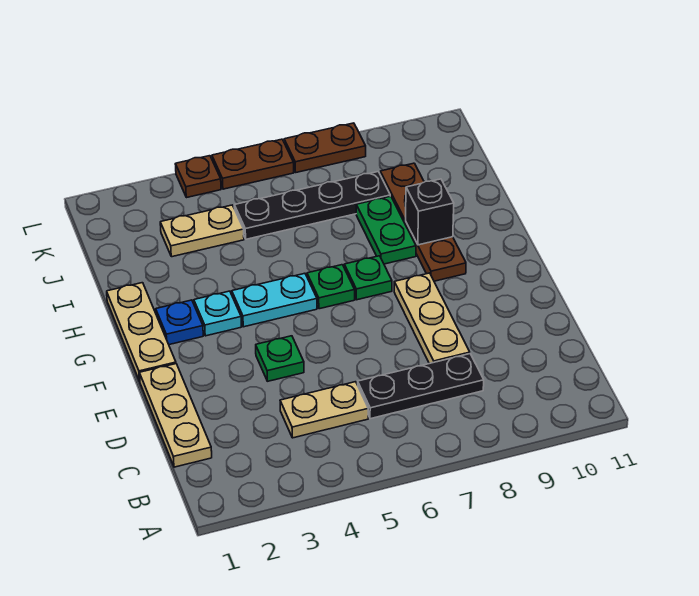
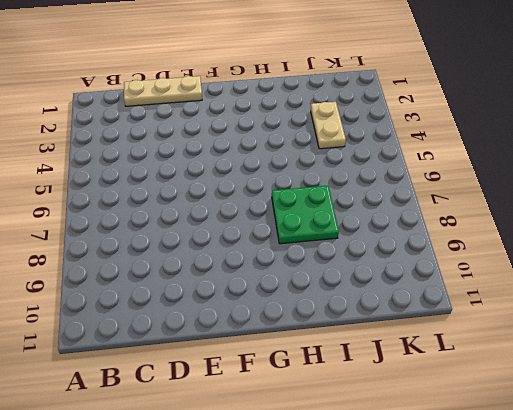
green plate H7:I8 level 1 -> green plate H8:I8 level 1
none -> tan plate C4:C5 level 1
none -> black plate C6:C8 level 1
none -> tan plate D8:F8 level 1

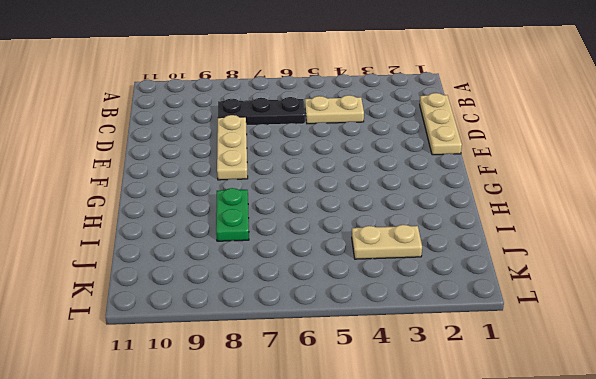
none -> green plate E4 level 1
none -> tan plate F1:H1 level 1
none -> blue plate G2 level 1

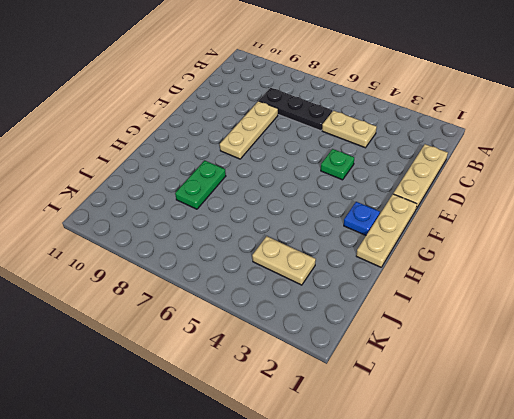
none -> cyan plate G3 level 1
none -> cyan plate G4:G5 level 1
none -> green plate G6 level 1

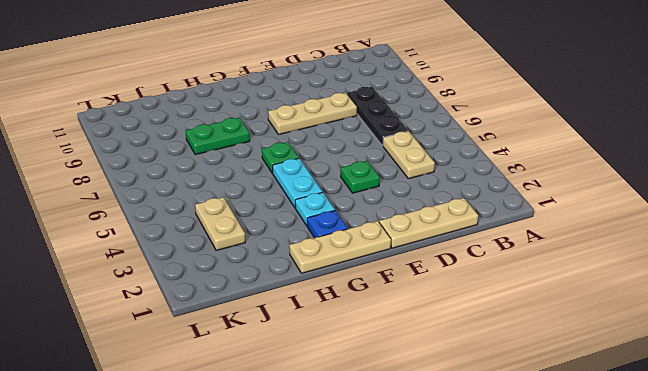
none -> green plate G7 level 1
none -> brown plate G9:J9 level 1
none -> black plate J5:J8 level 1

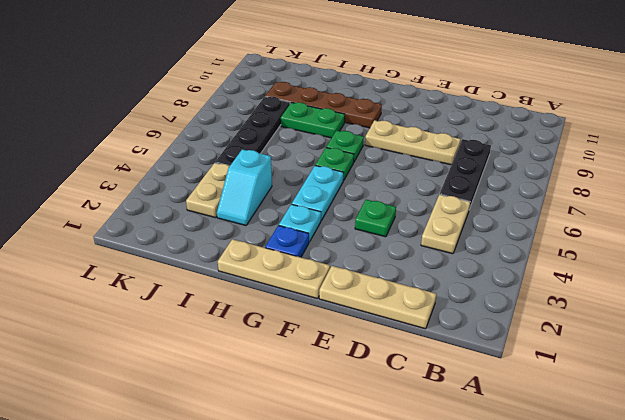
cyan slope I3:I4 level 1 top 4 -> none
none -> brown plate L4 level 1
none -> brown plate L5:L6 level 1
none -> brown plate L7:L8 level 1

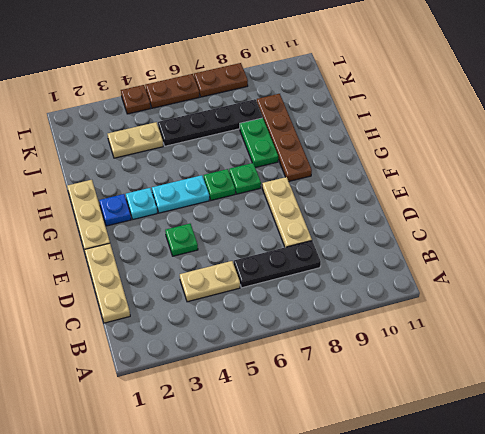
none -> black brick H9 level 2

